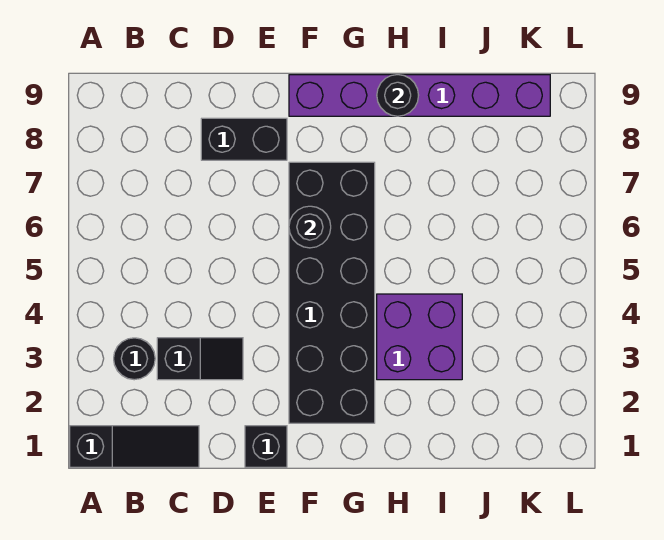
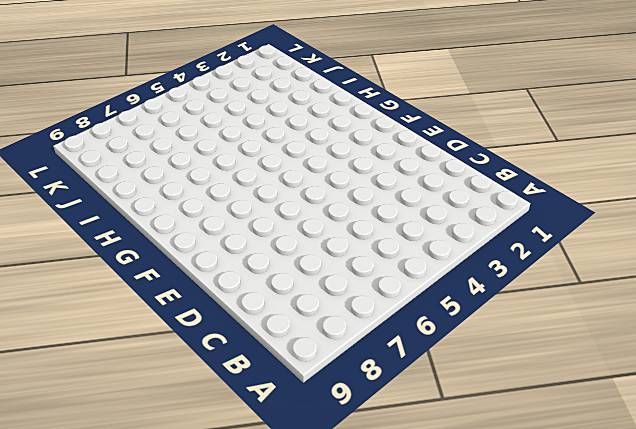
none -> black slope A1:C1 level 1 top A
none -> black round brick B3 level 1

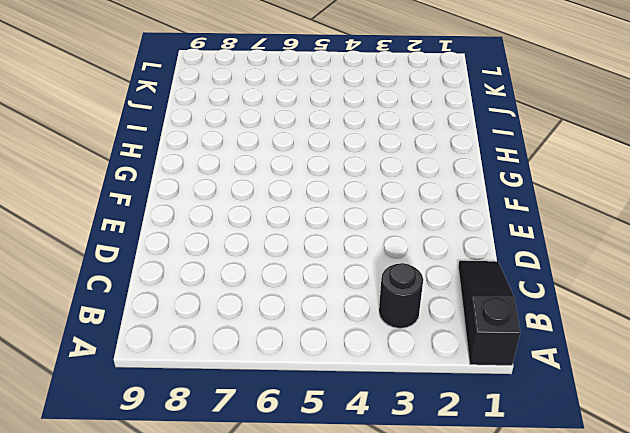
none -> black slope C3:D3 level 1 top C
none -> black brick D8:E8 level 1

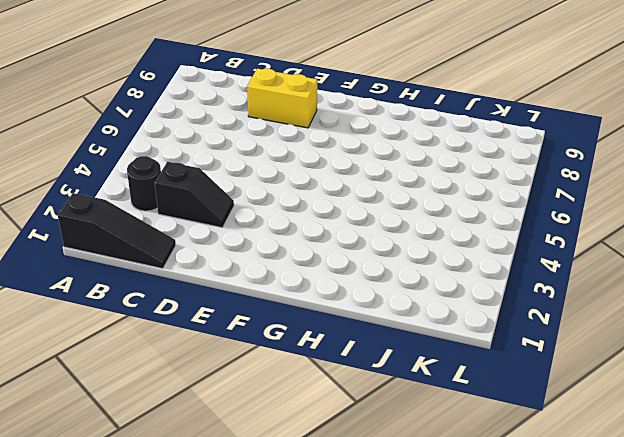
yellow brick D8:E8 level 1 -> black brick D8:E8 level 1
none -> black brick E1 level 1
none -> black brick F2:G7 level 1

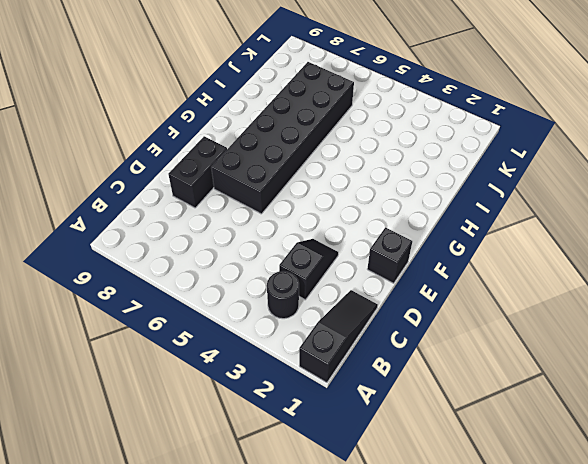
black brick E6:J7 level 1 -> black brick F2:G7 level 1
none -> purple brick F9:K9 level 1
none -> purple brick H3:I4 level 1

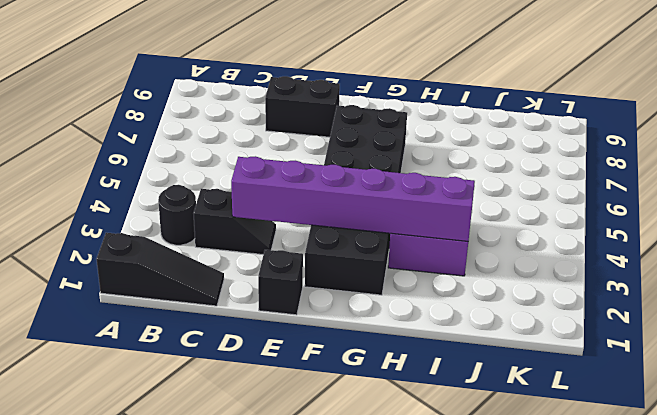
purple brick D3:I3 level 2 -> purple brick F9:K9 level 1
none -> black round brick F6 level 2
none -> black round brick H9 level 2

